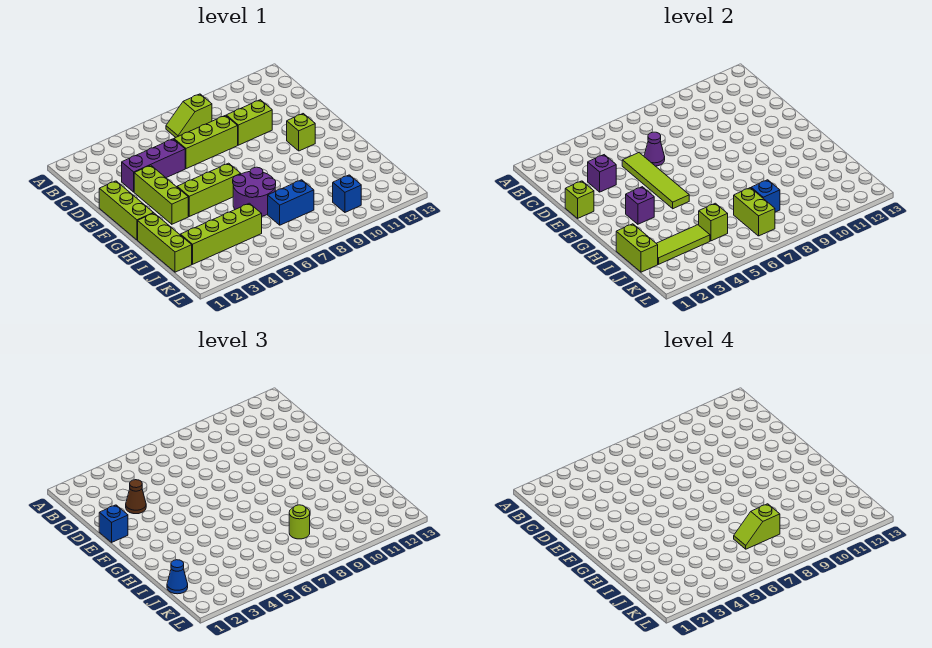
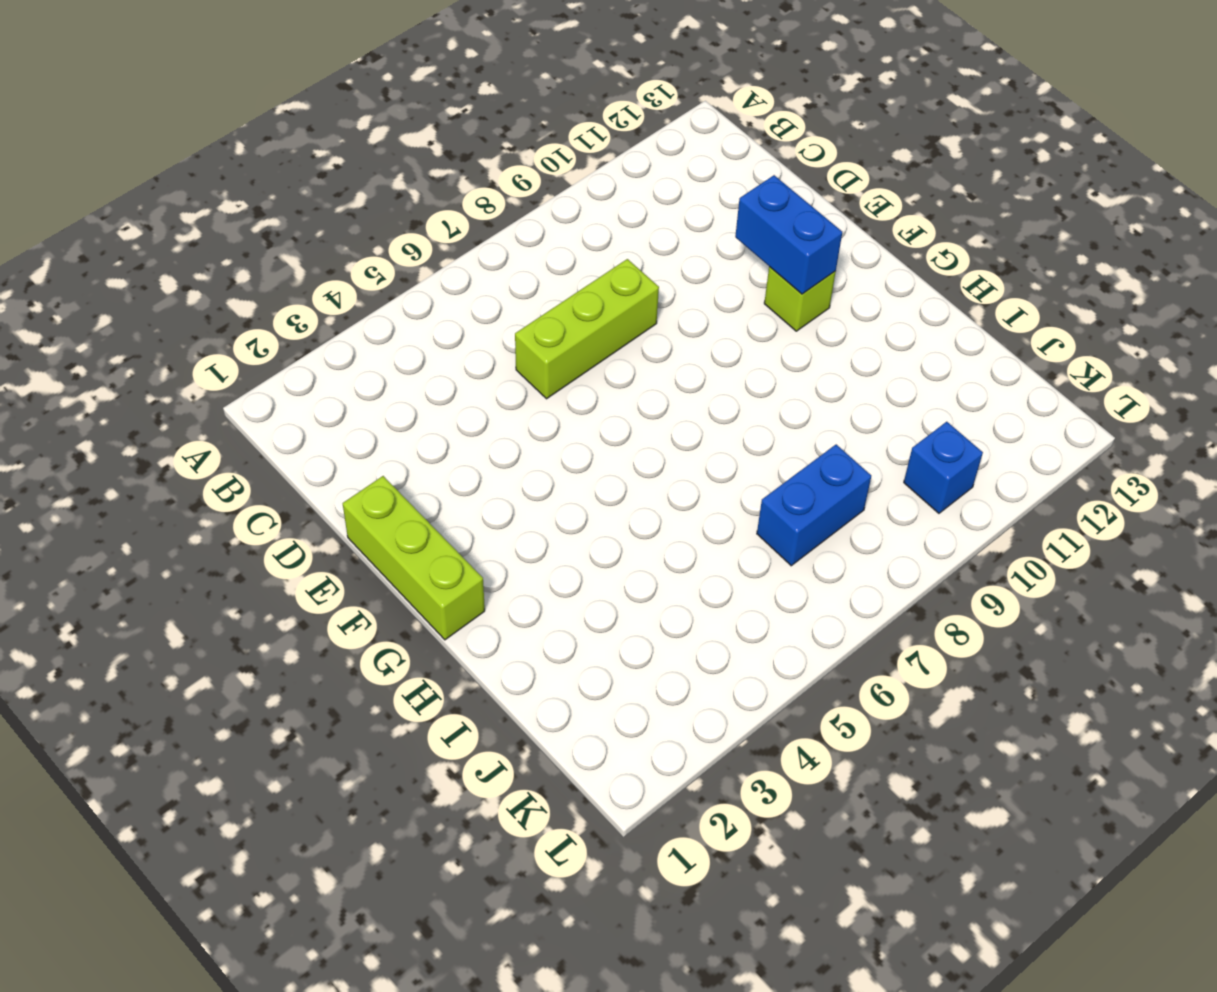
blue brick E11:F11 level 2 -> none
none -> lime slope B7:B8 level 1 top 8
none -> purple brick D3:D5 level 1
none -> lime brick D9:D10 level 1

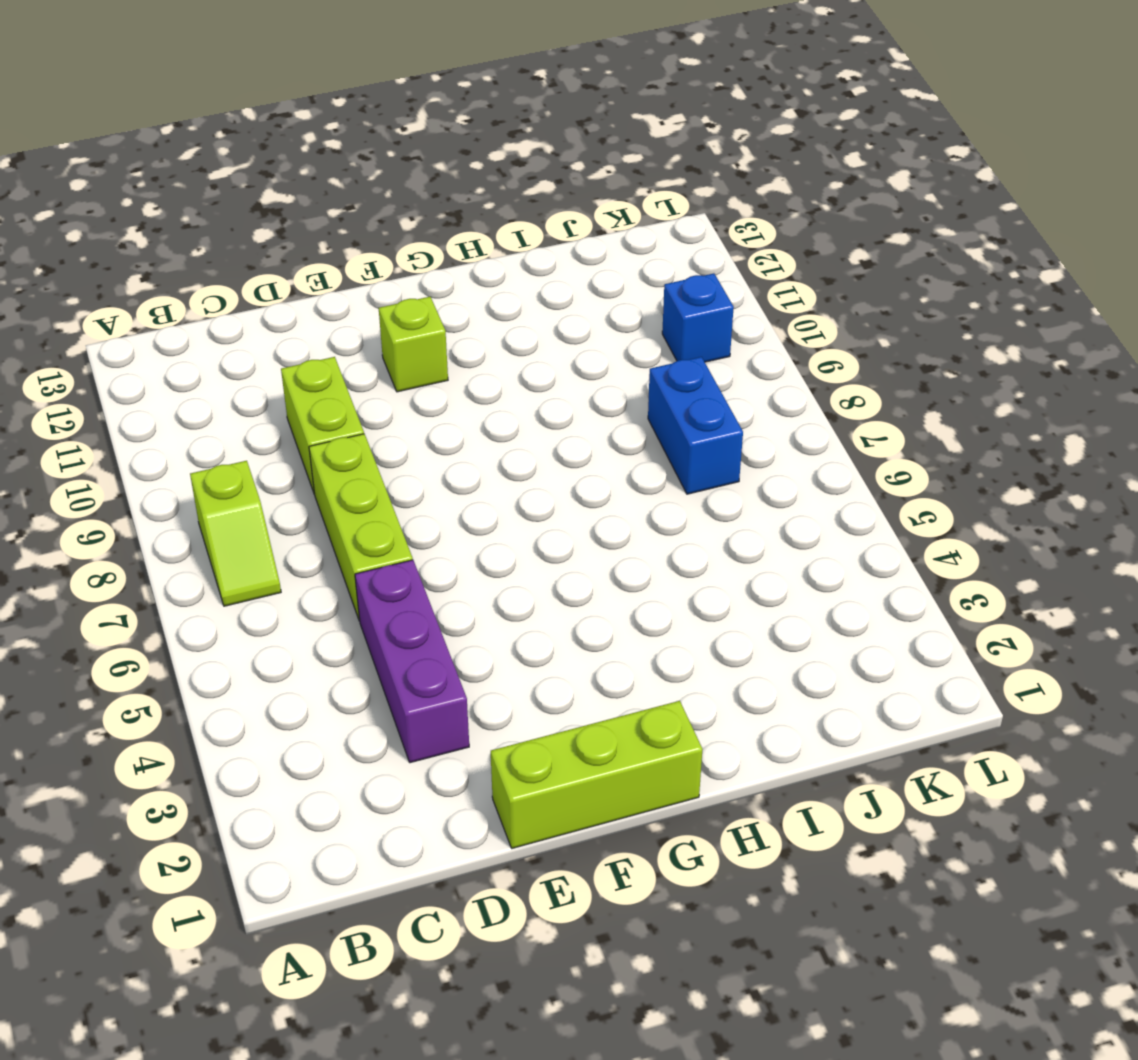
none -> lime brick E3:G3 level 1
none -> lime brick G4:G6 level 1
none -> lime brick H1:J1 level 1

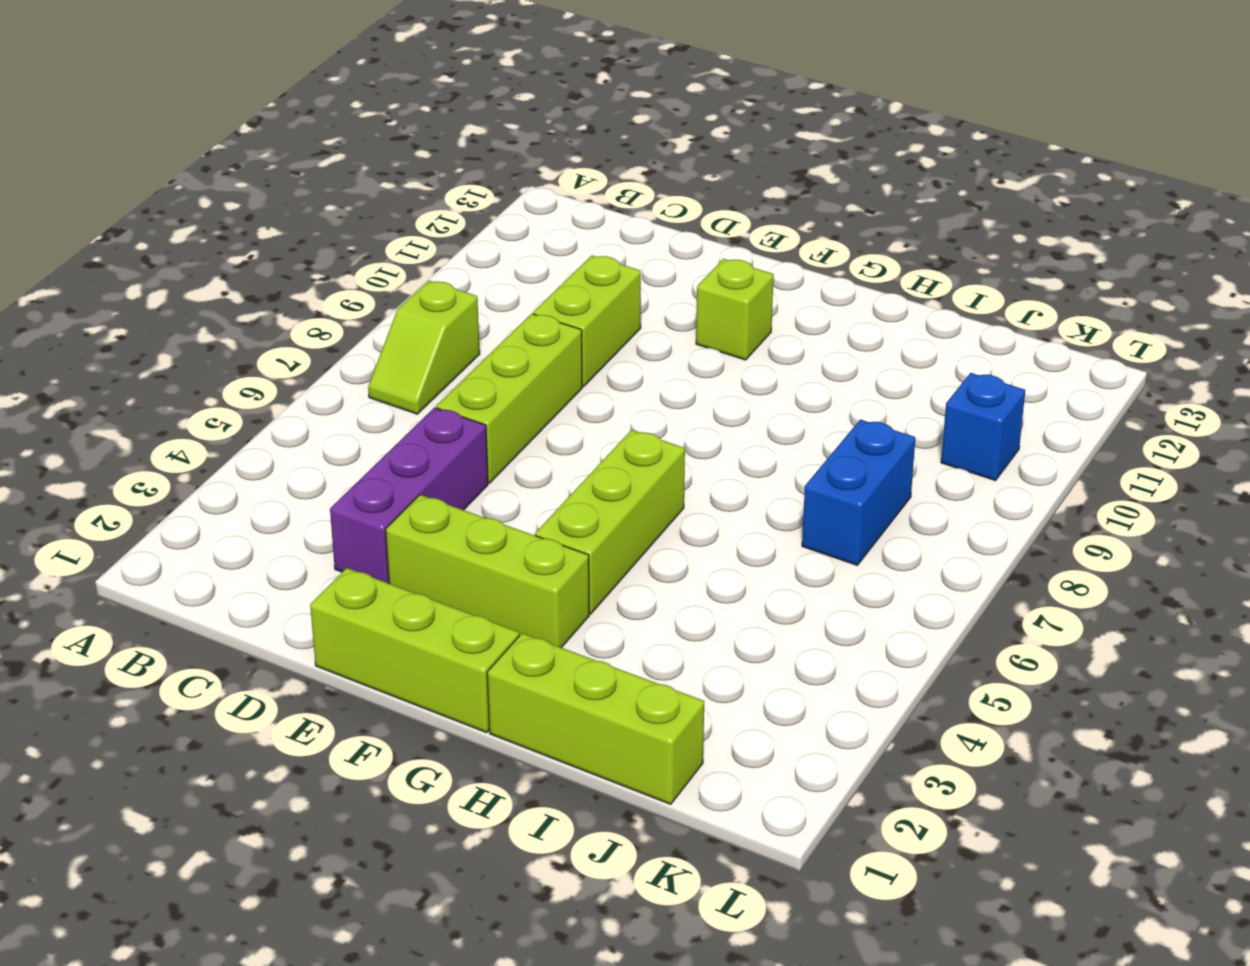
none -> purple round brick H6:I7 level 1
none -> lime brick J2:J5 level 1
none -> purple brick D3 level 2

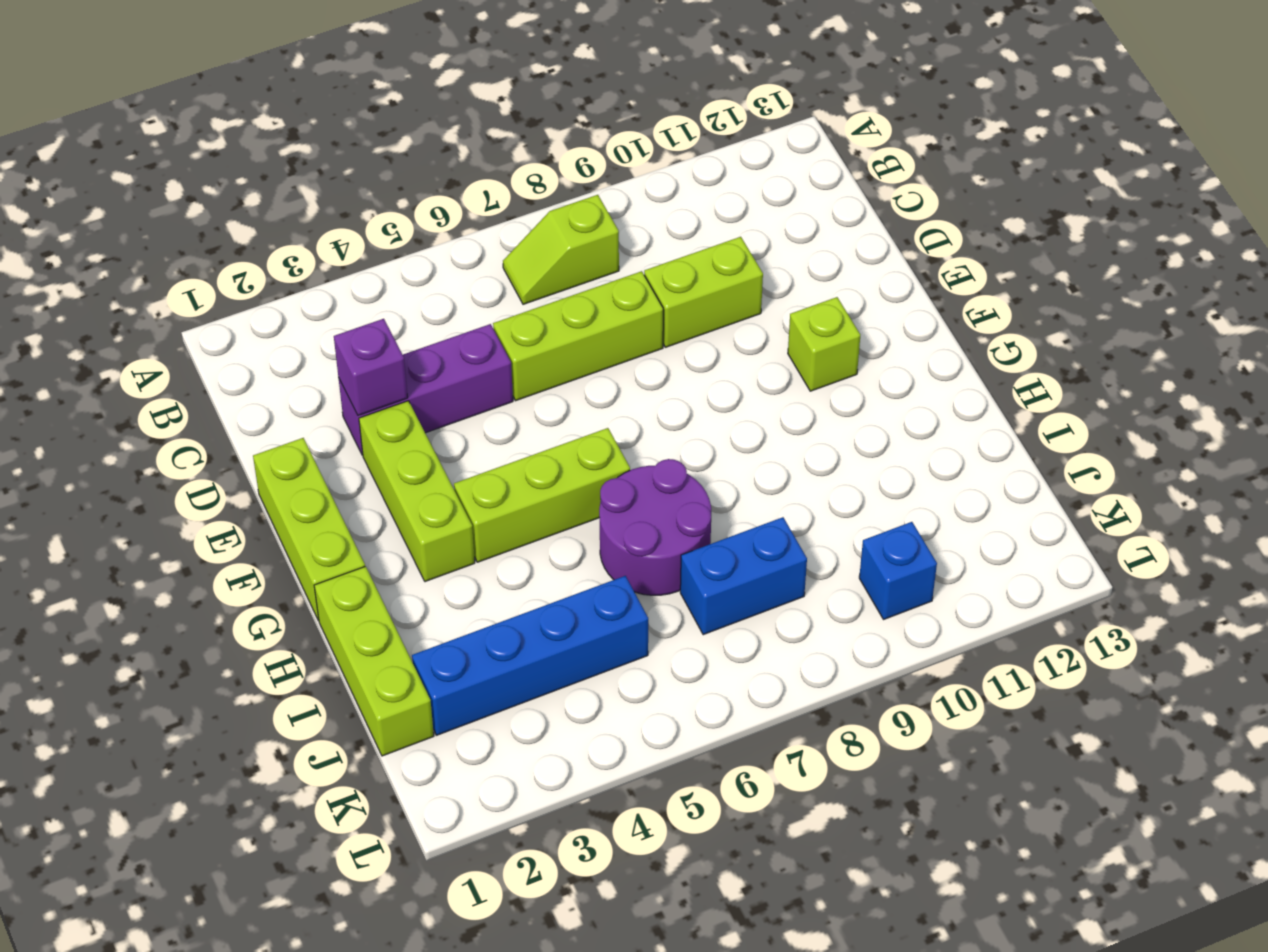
blue brick J2:J5 level 1 -> lime brick J2:J5 level 1
none -> lime tile D5:G5 level 2
none -> purple cone D6 level 2
none -> lime brick E1 level 2

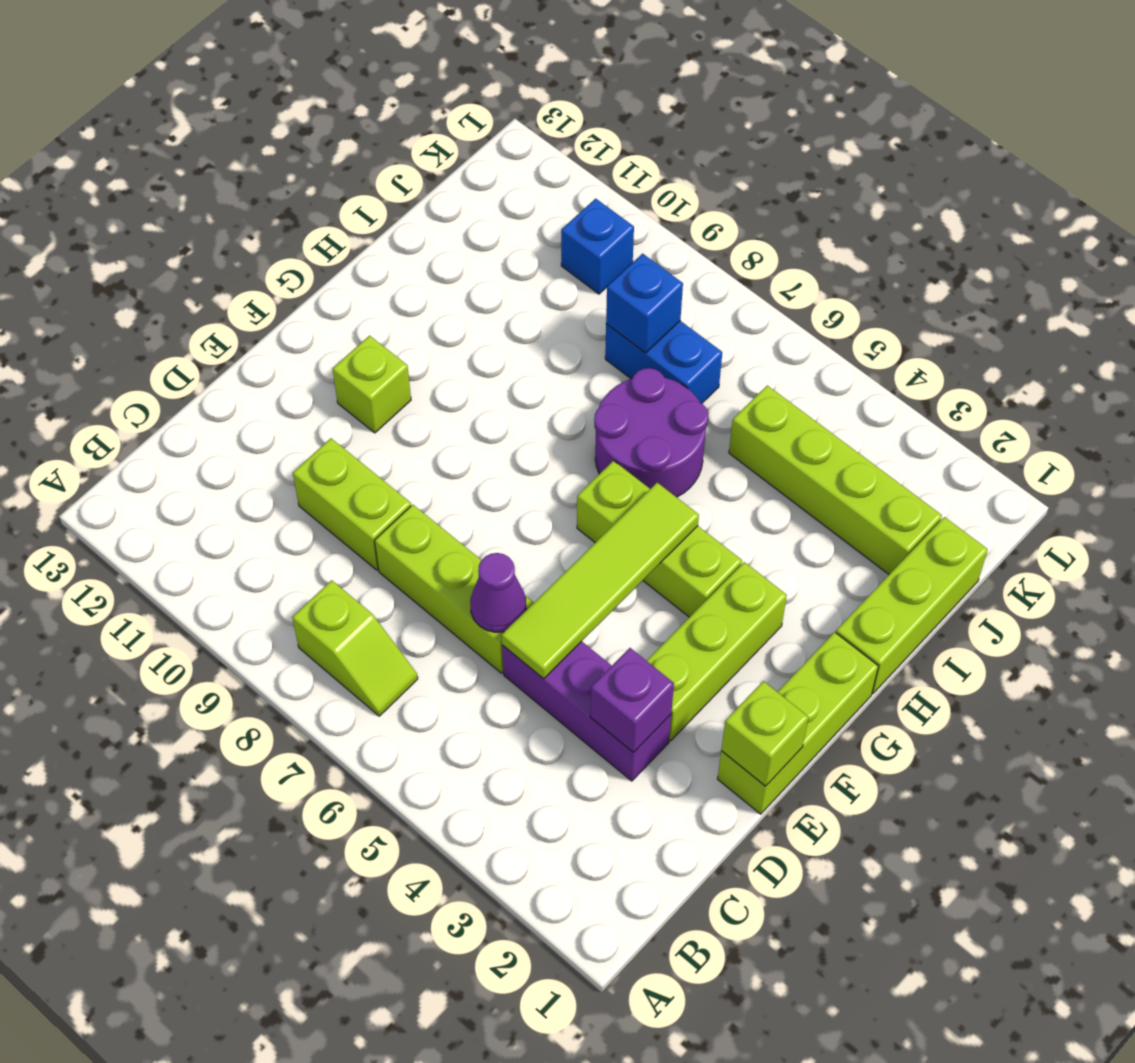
none -> purple brick G3 level 2
none -> lime brick I1:J1 level 2
none -> lime tile J2:J4 level 2

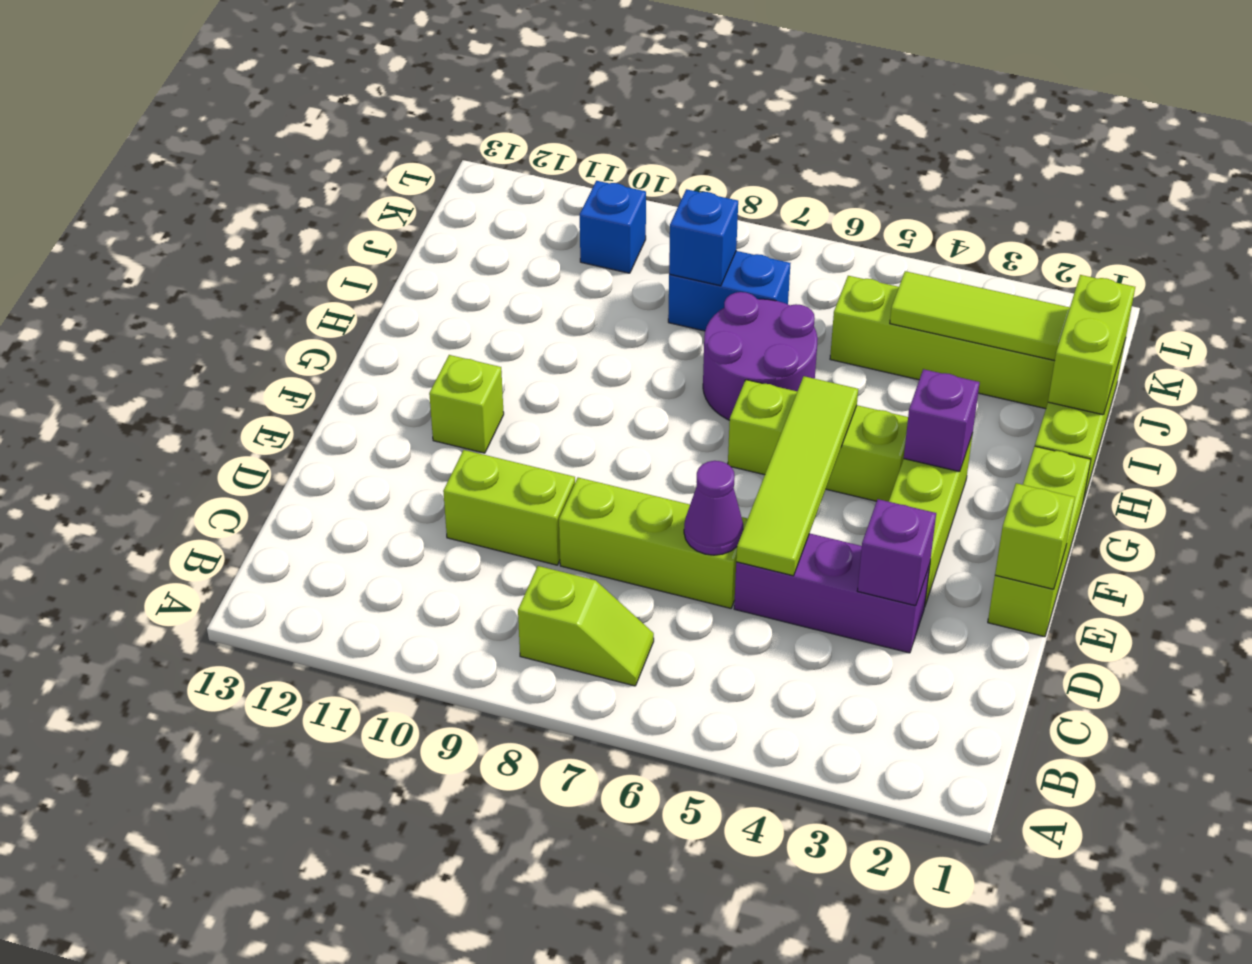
none -> lime brick J5 level 2
none -> lime brick J7:K7 level 2
none -> brown cone D3 level 3

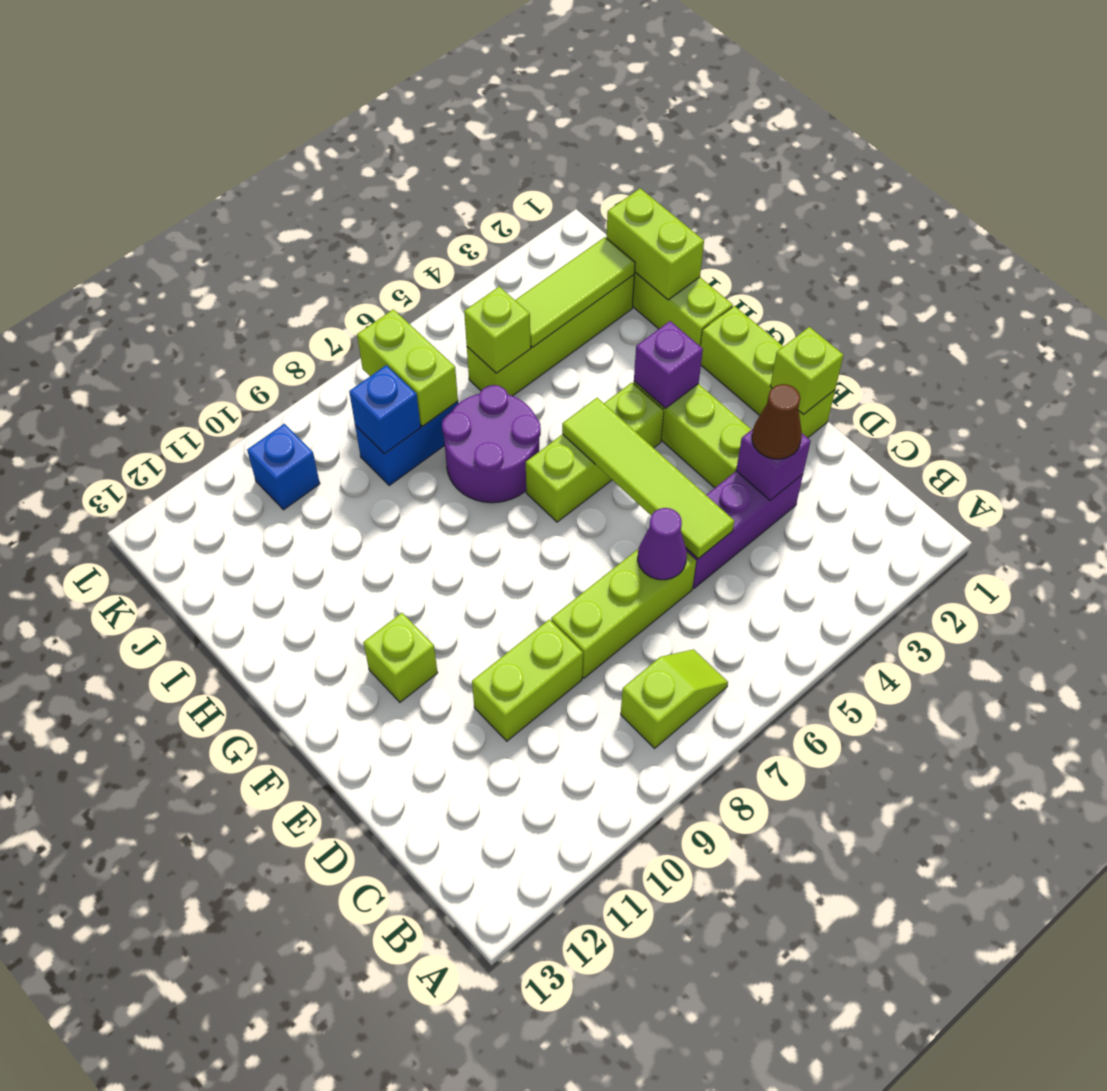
none -> blue brick E1 level 3
none -> blue cone J1 level 3
none -> lime round brick J8 level 3

